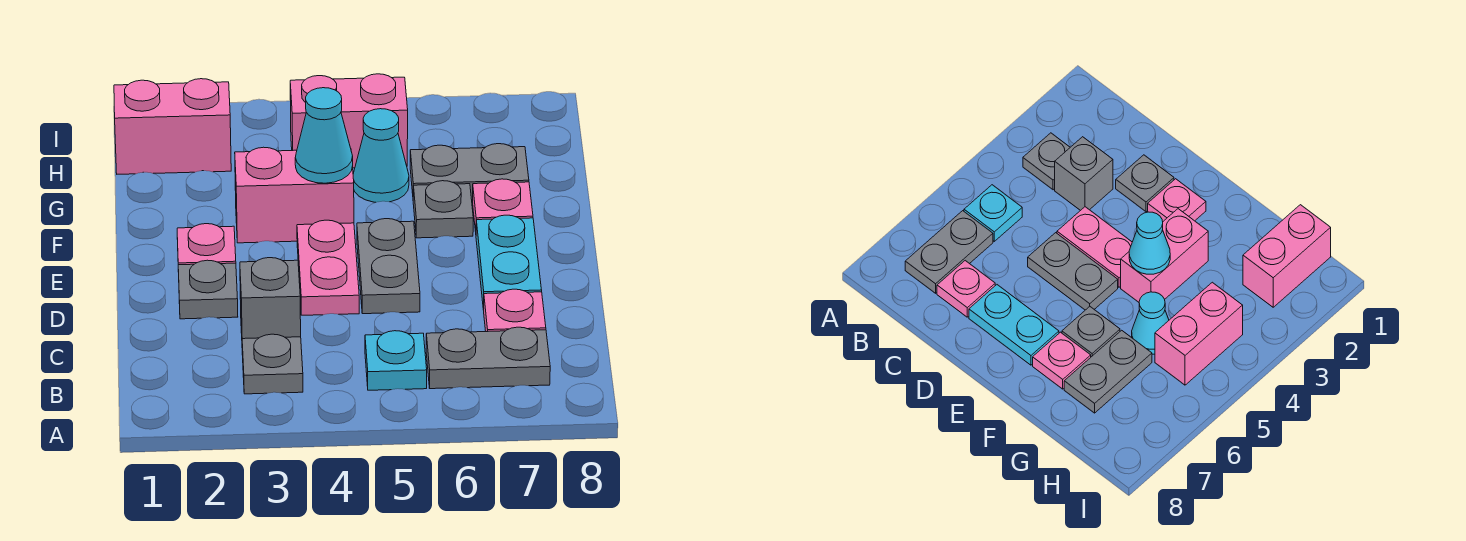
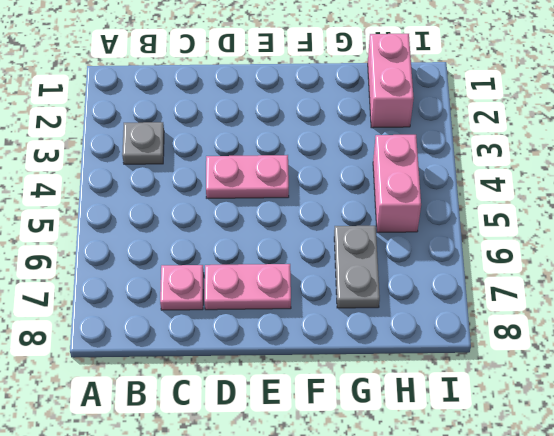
pink plate D7:E7 level 1 -> cyan plate D7:E7 level 1
none -> cyan plate B5 level 1
none -> grey plate B6:B7 level 1
none -> grey brick C3 level 1

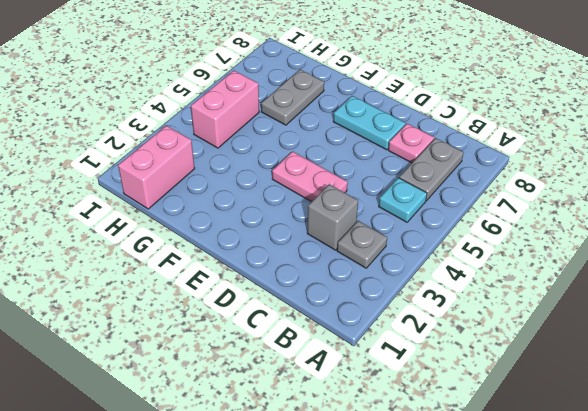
none -> grey plate D2 level 1
none -> grey plate D5:E5 level 1
none -> pink plate E2 level 1

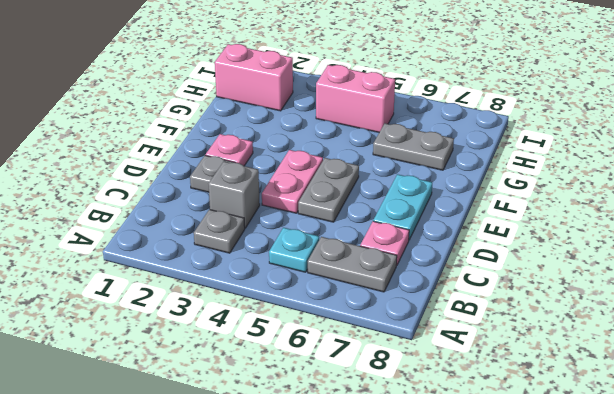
none -> pink brick F3:F4 level 1
none -> grey plate F6 level 1
none -> pink plate F7 level 1

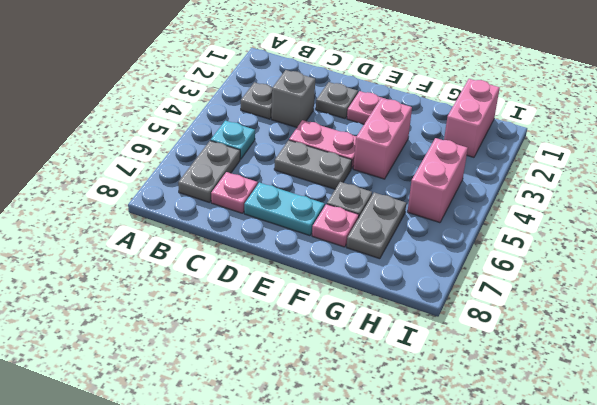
none -> cyan cone G5 level 1
none -> cyan cone F4 level 2

